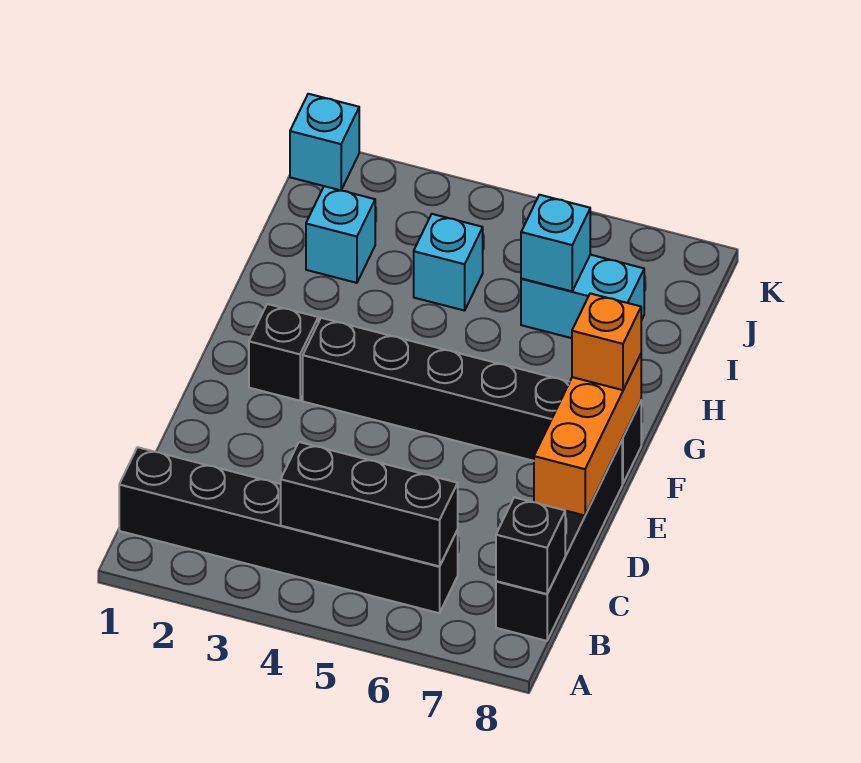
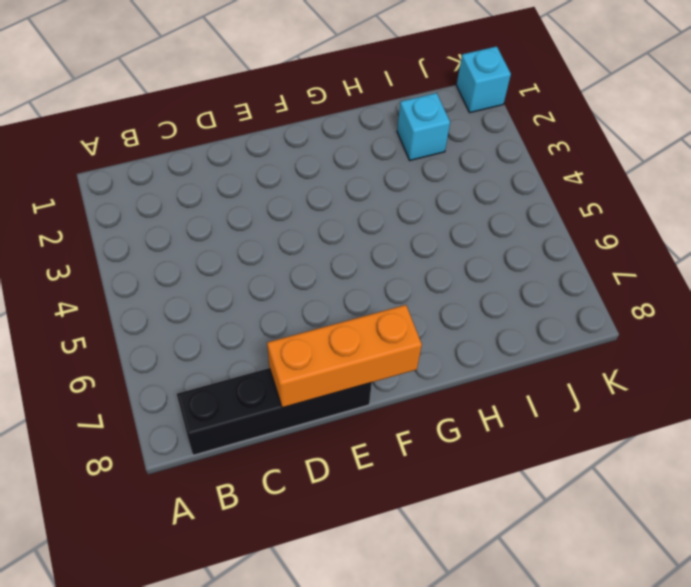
none -> black brick B1:B6 level 1
none -> black brick F2 level 1
none -> black brick F3:F8 level 1

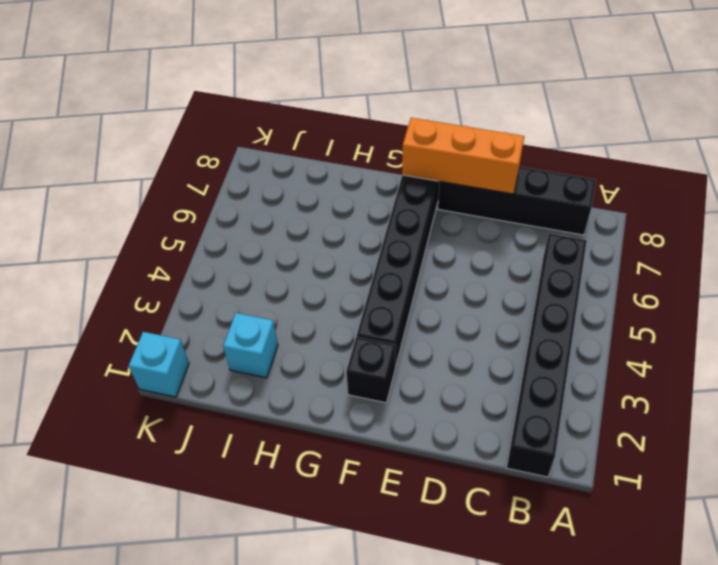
none -> cyan brick I4 level 1
none -> cyan brick I6:I7 level 1
none -> black brick B4:B6 level 2

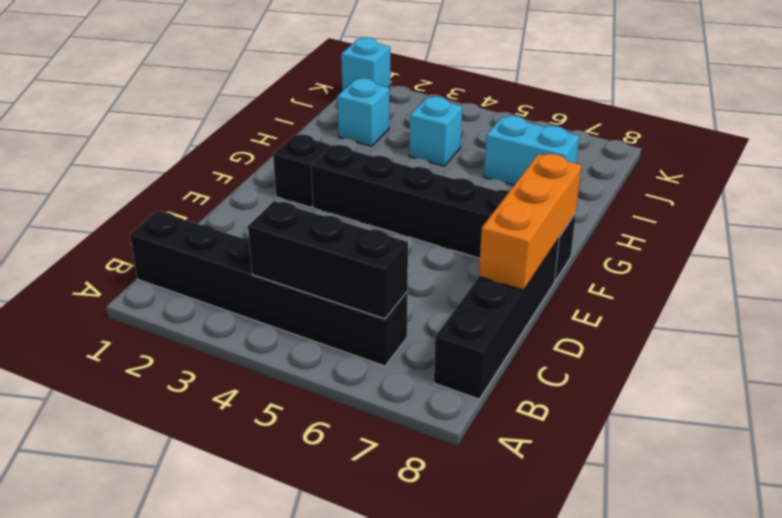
none -> black brick B8 level 2
none -> cyan brick I6 level 2
none -> orange brick F8 level 3

